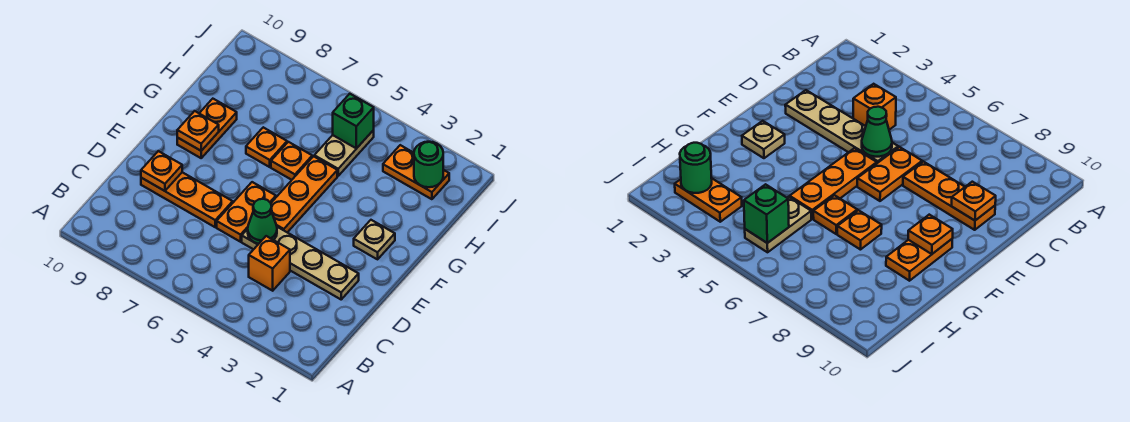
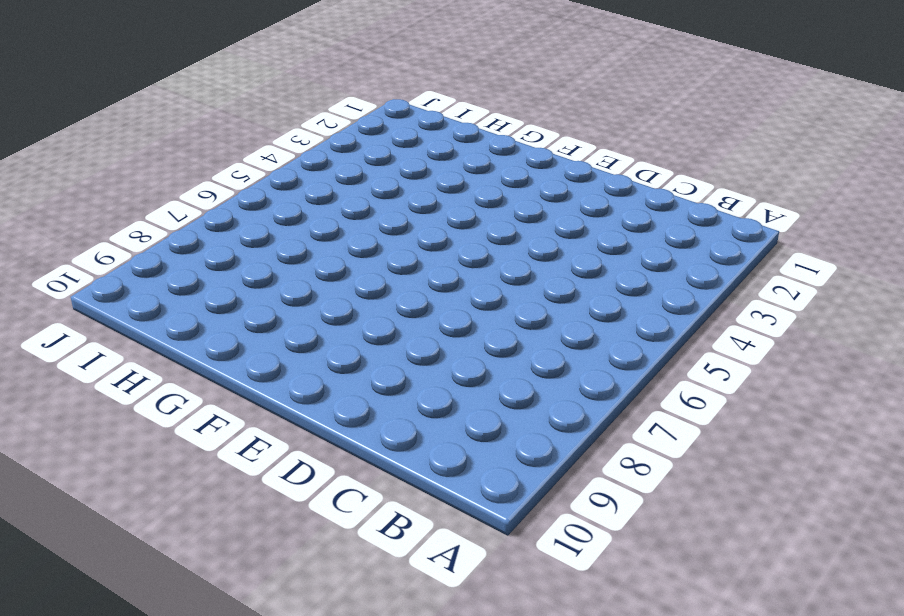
none -> orange brick C4 level 1
none -> tan plate D2:D5 level 1
none -> orange plate D6:E6 level 1

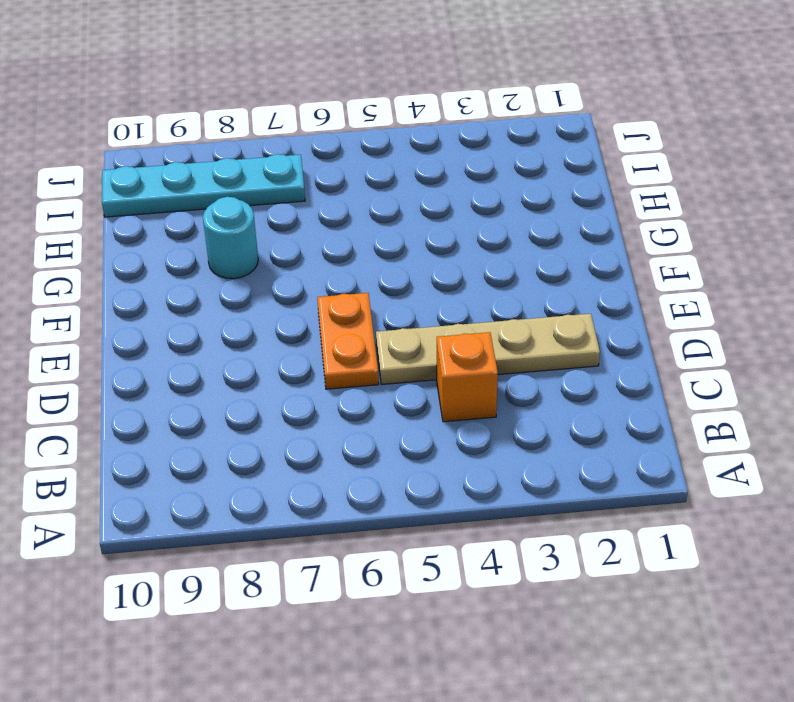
cyan round brick G8 level 1 -> none
cyan plate I7:I10 level 1 -> none
none -> orange plate D7:D9 level 1
none -> orange plate E5:G5 level 1
none -> tan plate F2 level 1

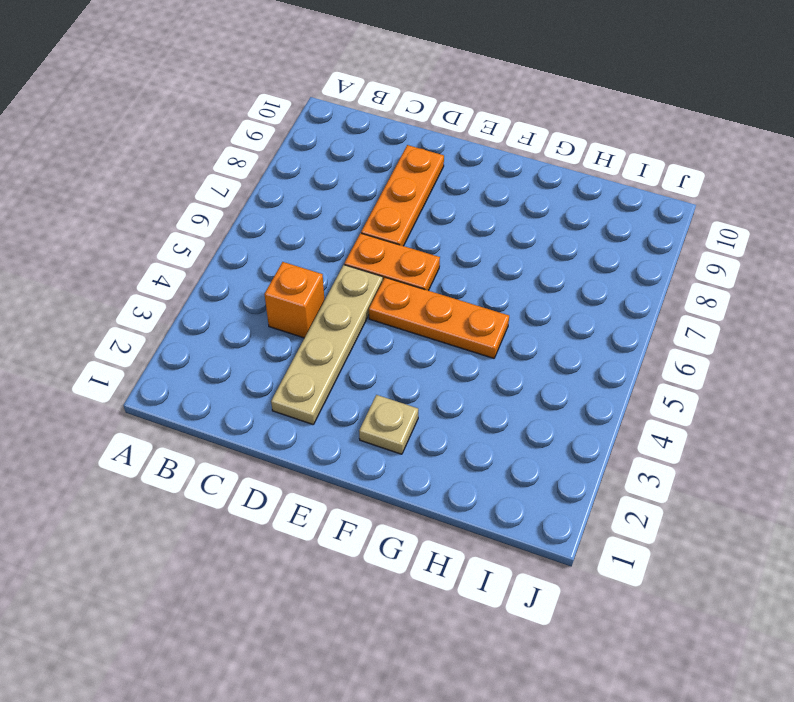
none -> orange plate F9:G9 level 1
none -> orange plate G6 level 1
none -> orange plate G7 level 1

